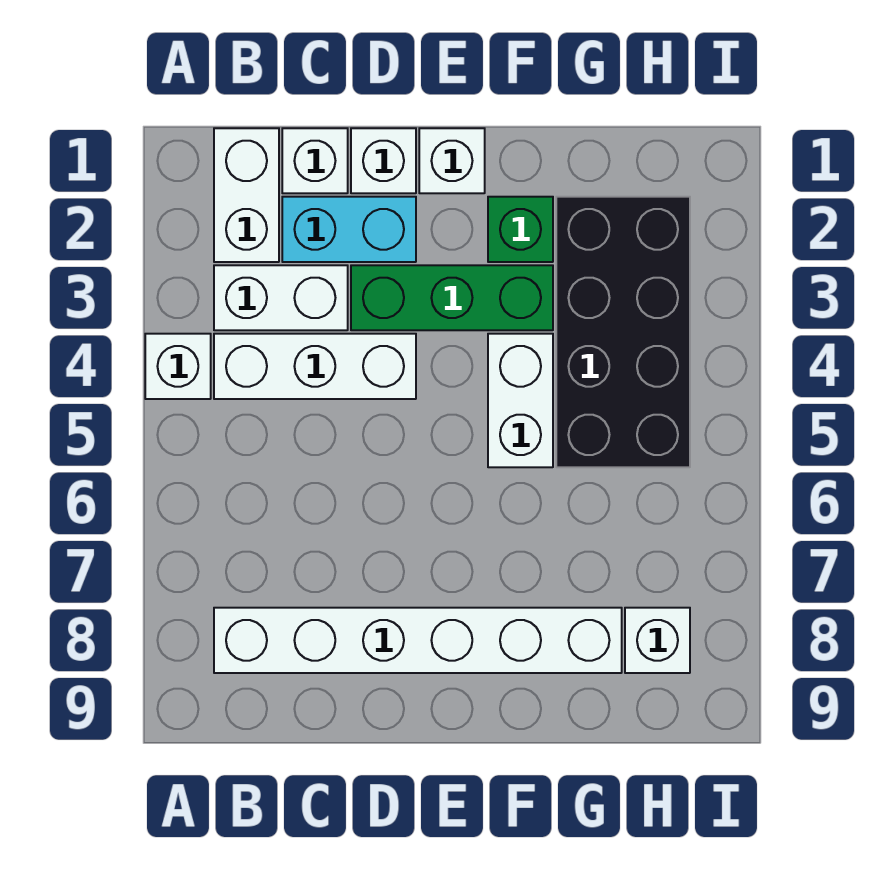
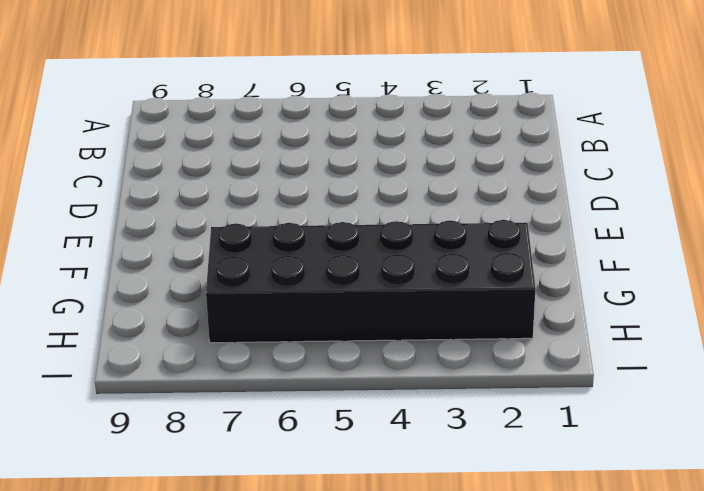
black brick G2:H7 level 1 -> black brick G2:H5 level 1
none -> white brick A4 level 1
none -> white brick B1:B2 level 1
none -> white brick B3:C3 level 1

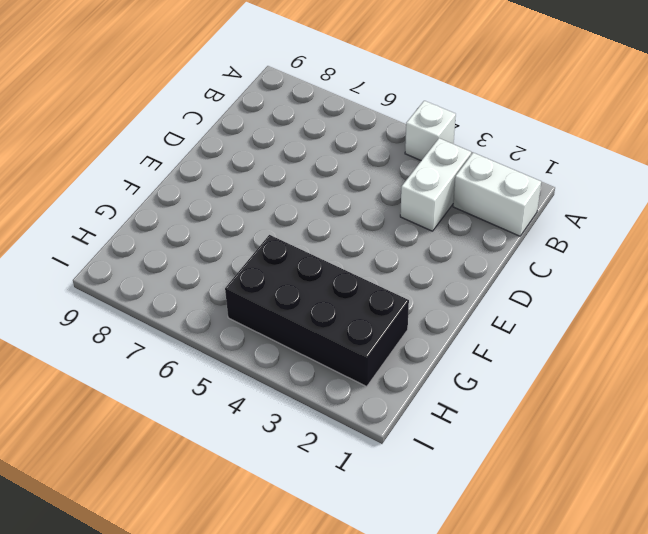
none -> white brick B4:D4 level 1
none -> white brick B8:G8 level 1
none -> white brick C1 level 1

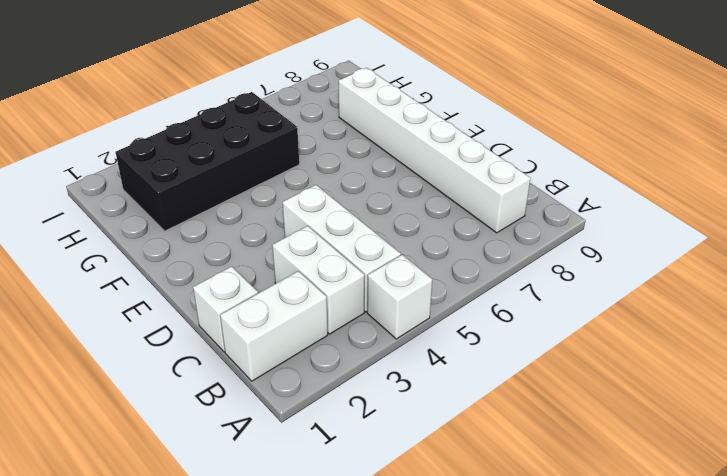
none -> cyan brick C2:D2 level 1
none -> white brick D1 level 1
none -> green brick D3:F3 level 1

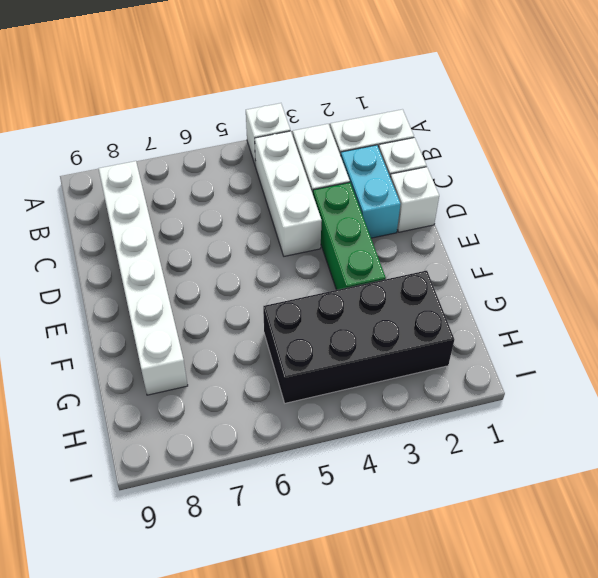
none -> white brick E1 level 1
none -> green brick F2 level 1
none -> white brick F4:F5 level 1

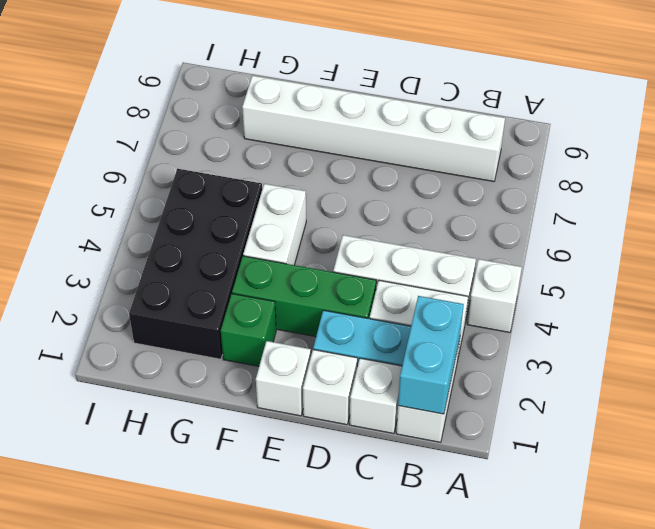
cyan brick B1:B2 level 2 -> none
none -> white brick H8 level 1

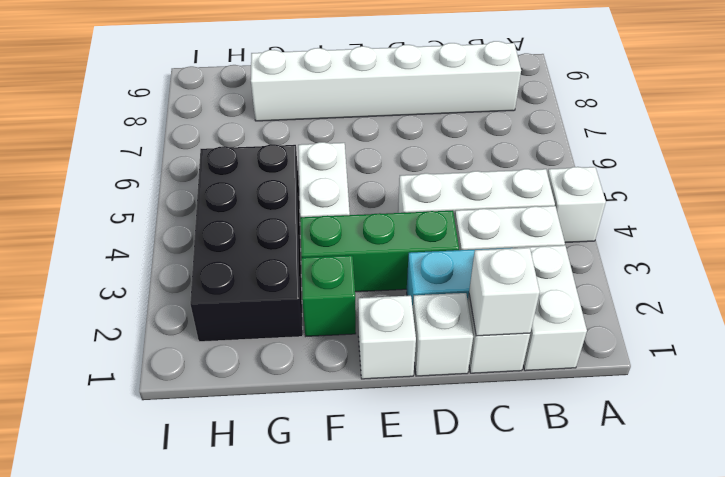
white brick C1 level 2 -> white brick H8 level 1

